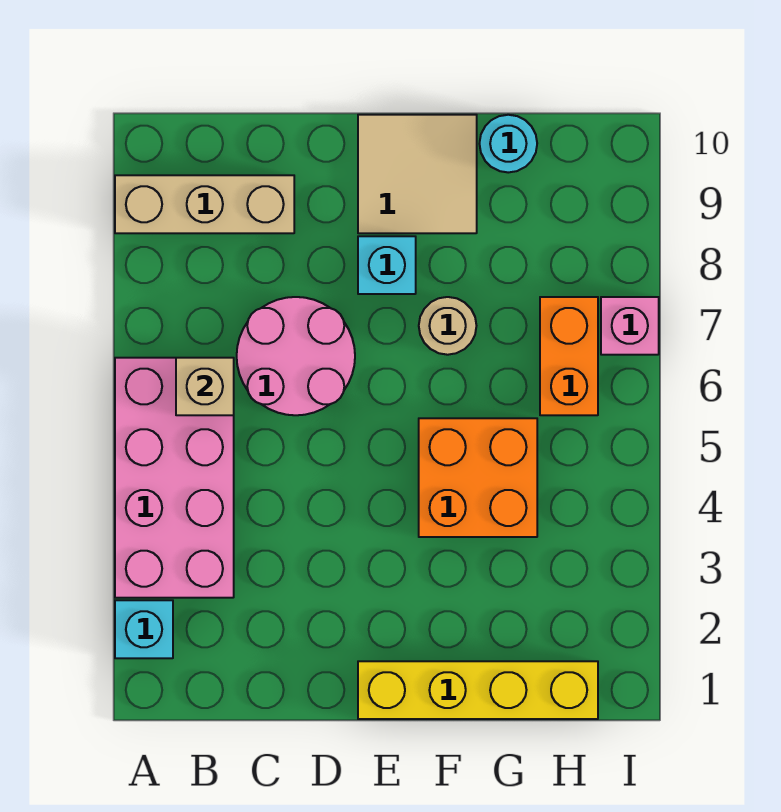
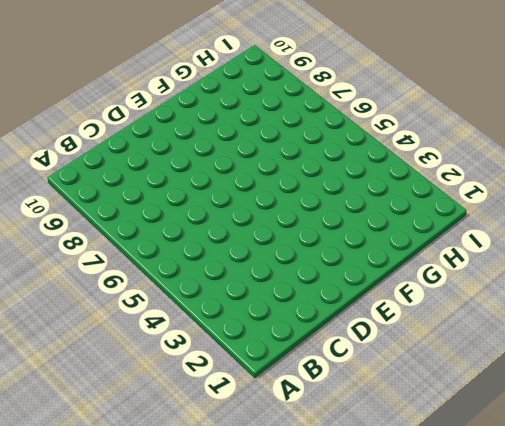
none -> cyan brick A2 level 1
none -> pink brick A3:B6 level 1
none -> tan brick A9:C9 level 1

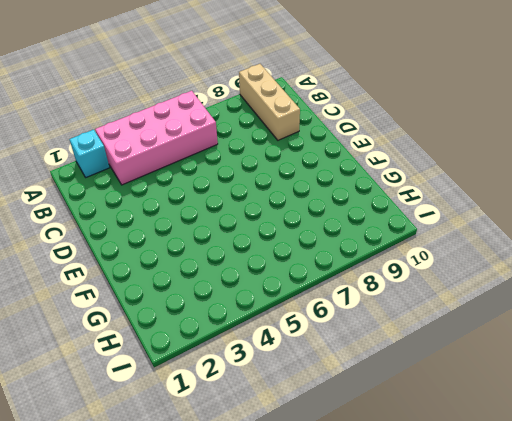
none -> pink round brick C6:D7 level 1
none -> yellow brick E1:H1 level 1
none -> cyan brick E8 level 1

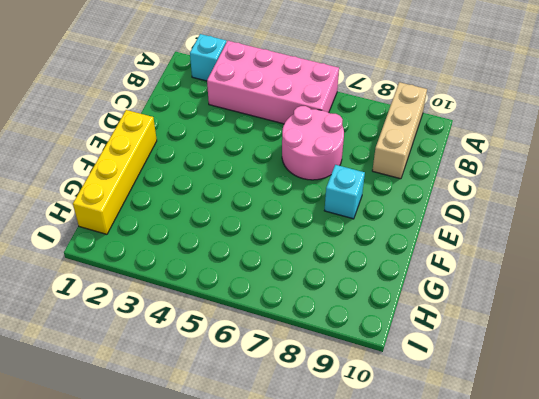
none -> tan tile E9:F10 level 1
none -> orange brick F4:G5 level 1
none -> tan round brick F7 level 1

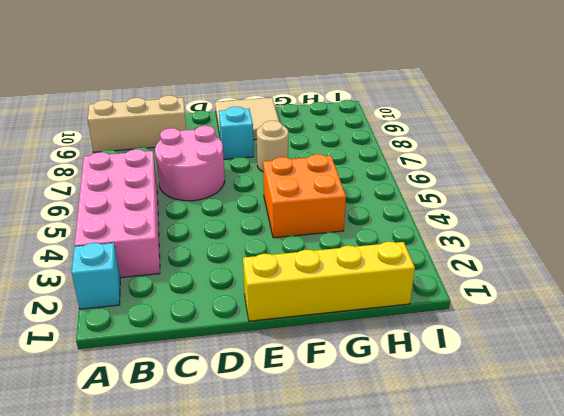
none -> cyan round brick G10 level 1
none -> orange brick H6:H7 level 1
none -> pink brick I7 level 1

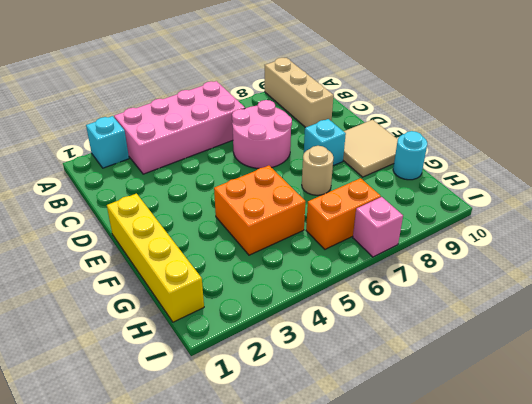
none -> tan brick B6 level 2

